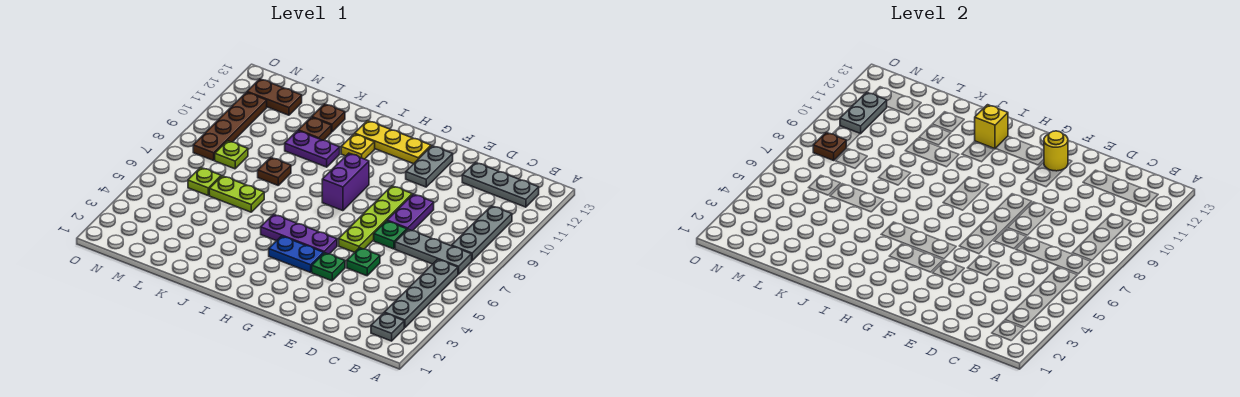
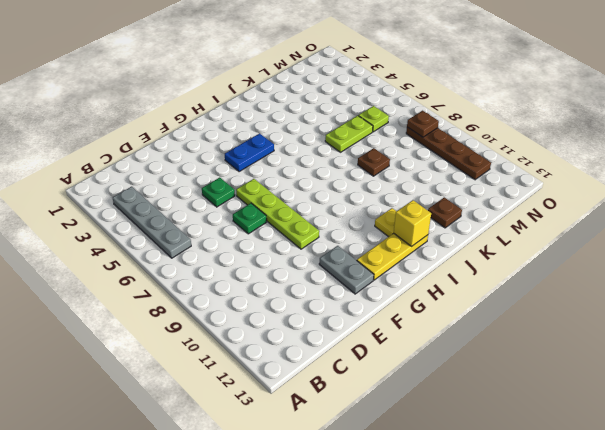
none -> grey plate B2 level 1
none -> grey plate B7:D7 level 1
none -> grey plate B8:B10 level 1

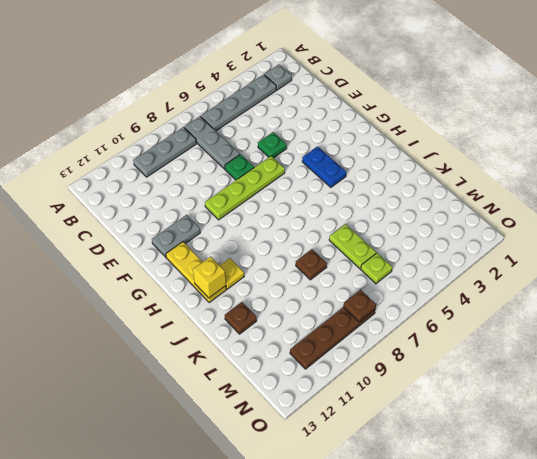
none -> grey plate B12:D12 level 1
none -> purple plate E8:E9 level 1
none -> green plate F4 level 1

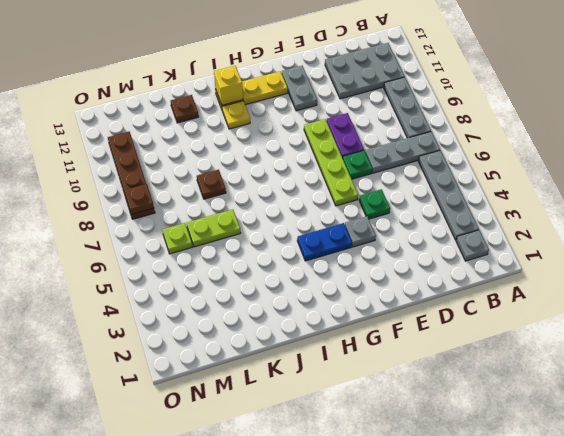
grey plate B11:D12 level 1 -> grey plate B12:D12 level 1
grey plate F4 level 1 -> green plate F4 level 1
none -> purple plate G5:I5 level 1
none -> purple brick H8:H9 level 1
none -> purple plate J10:K10 level 1

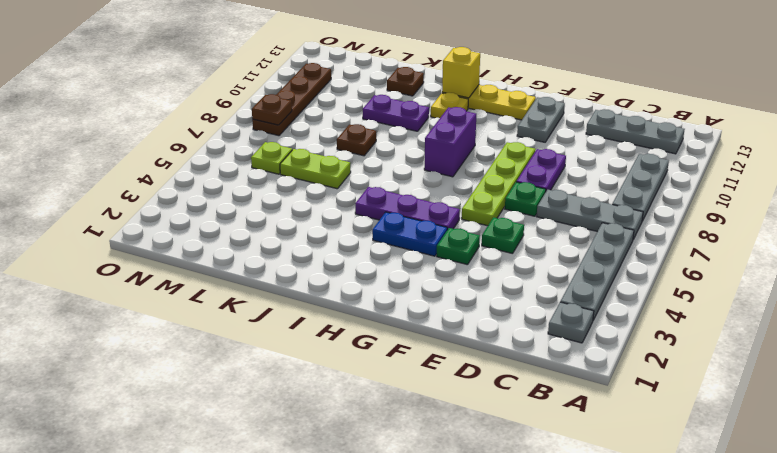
none -> brown plate K11 level 1
none -> lime plate M8 level 1
none -> brown plate M12:N12 level 1

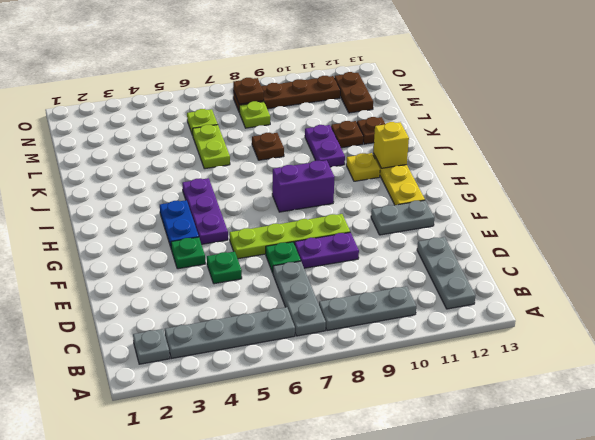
none -> yellow round brick F12 level 2
none -> grey plate N10:N11 level 2

